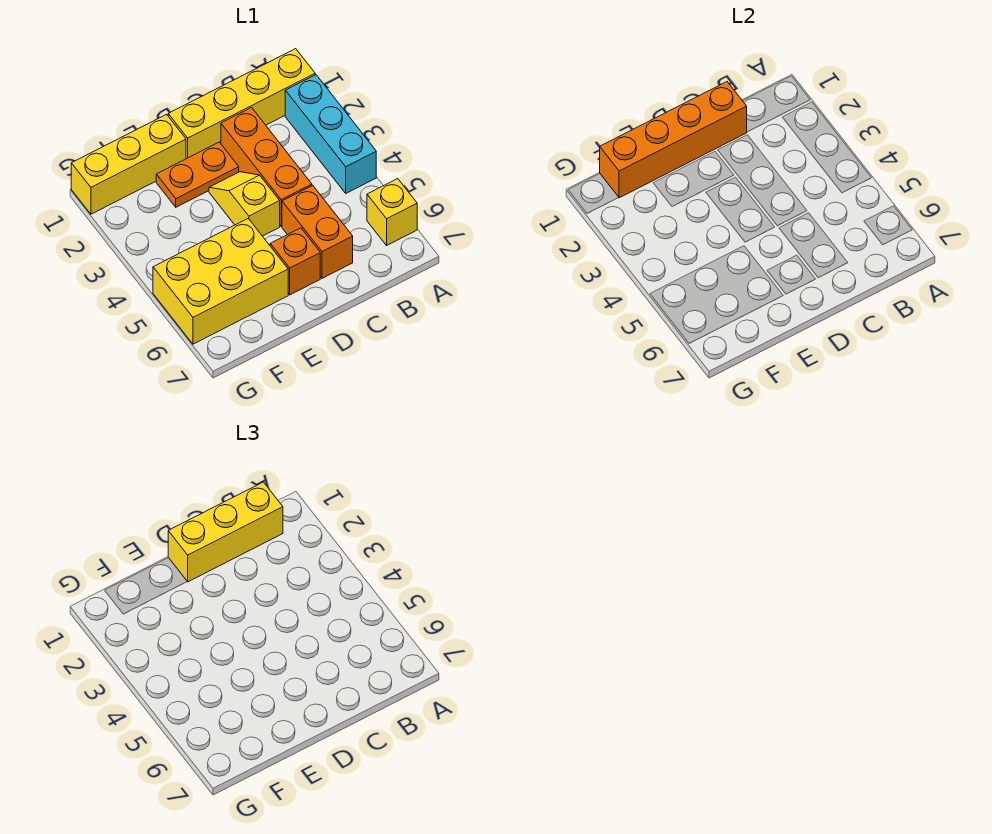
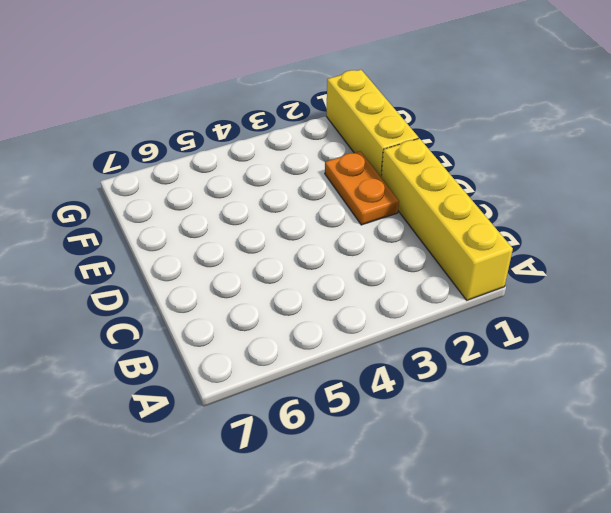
none -> cyan brick A2:A4 level 1
none -> yellow brick A6 level 1
none -> orange brick C2:C4 level 1

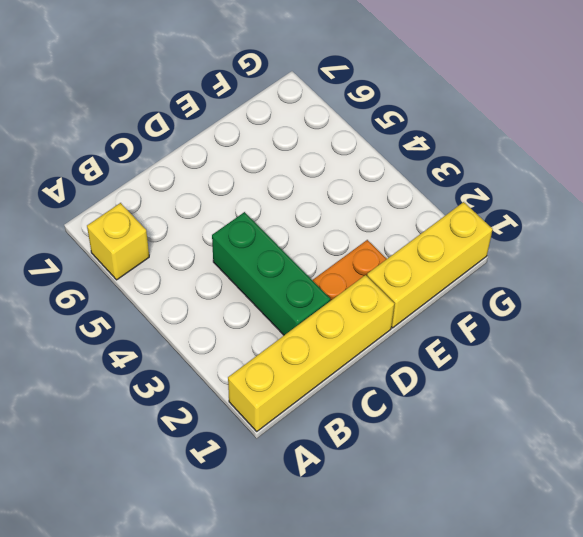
green brick C2:C4 level 1 -> orange brick C2:C4 level 1
none -> cyan brick A2:A4 level 1
none -> orange brick C5:C6 level 1
none -> yellow slope D3:D4 level 1 top 4

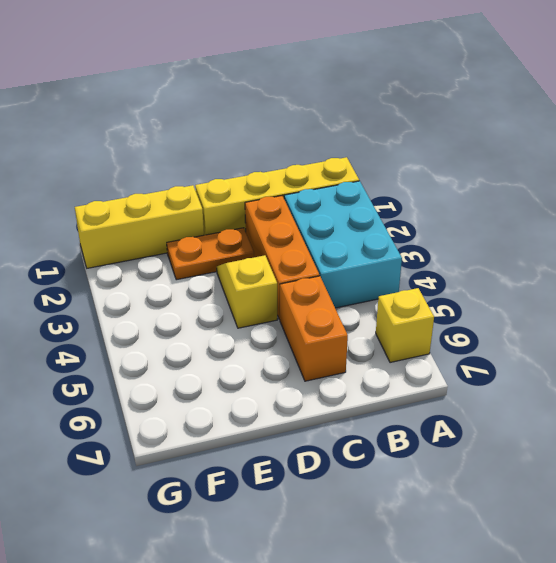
cyan brick A2:B4 level 1 -> cyan brick A2:A4 level 1
none -> orange brick D6 level 1
none -> yellow brick E5:G6 level 1
none -> orange brick C1:F1 level 2

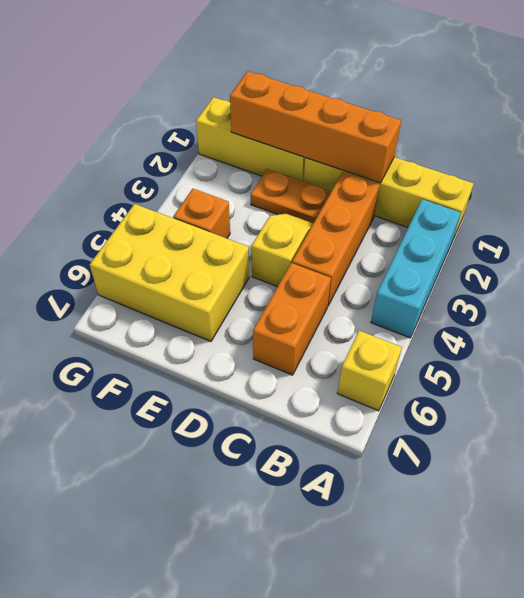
orange brick F4 level 1 -> orange brick D6 level 1
none -> yellow brick B1:D1 level 3

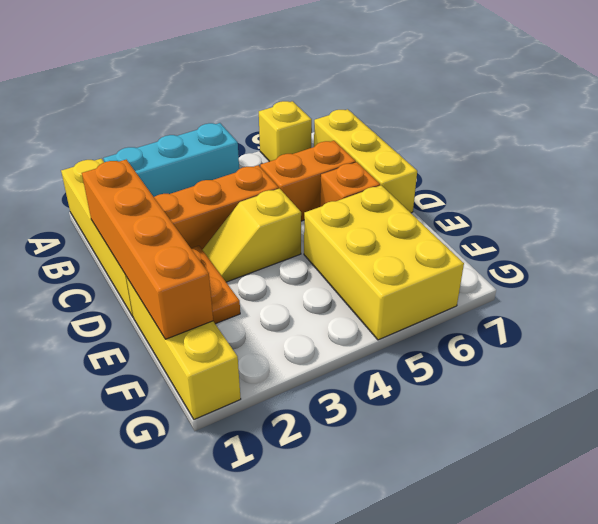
yellow brick B7:D7 level 1 -> yellow brick B1:D1 level 3

